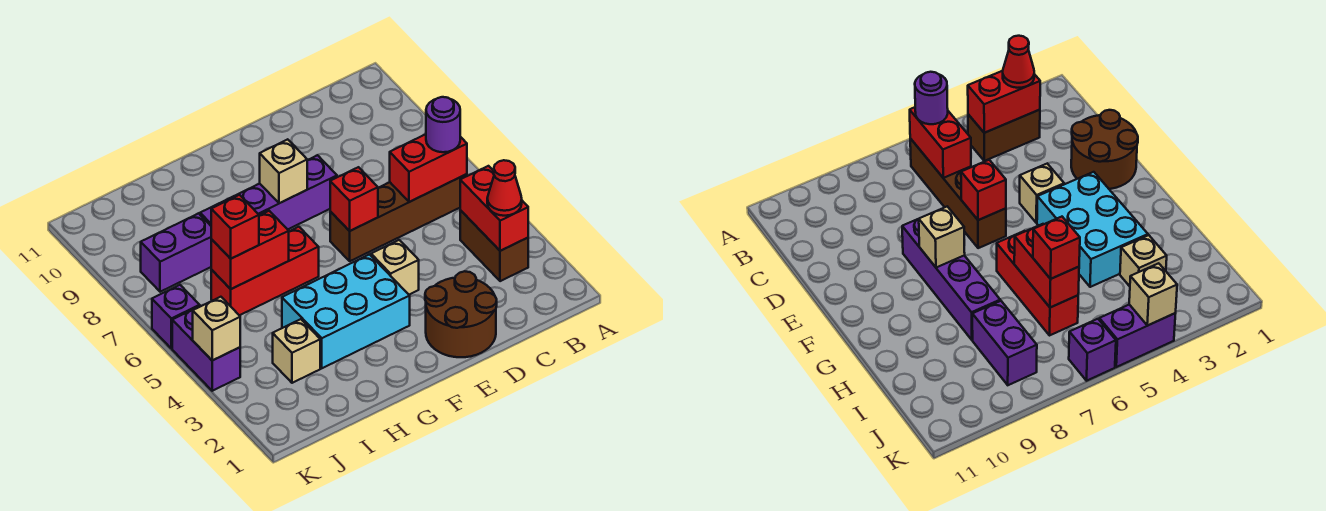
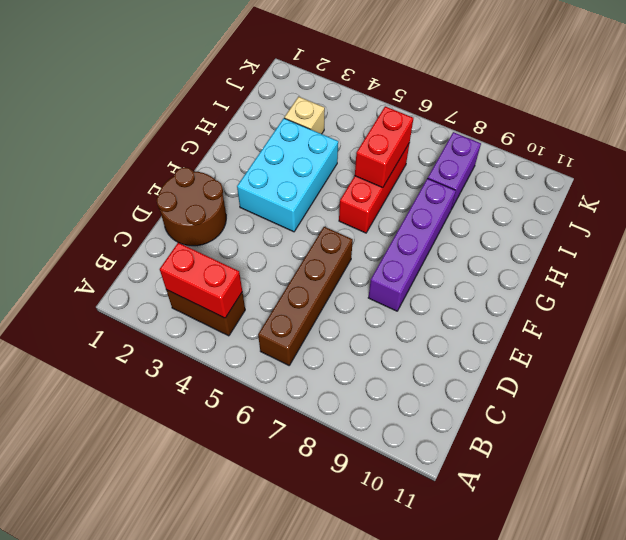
none -> tan brick E4 level 1
none -> purple brick K4:K5 level 1
none -> purple brick K6 level 1

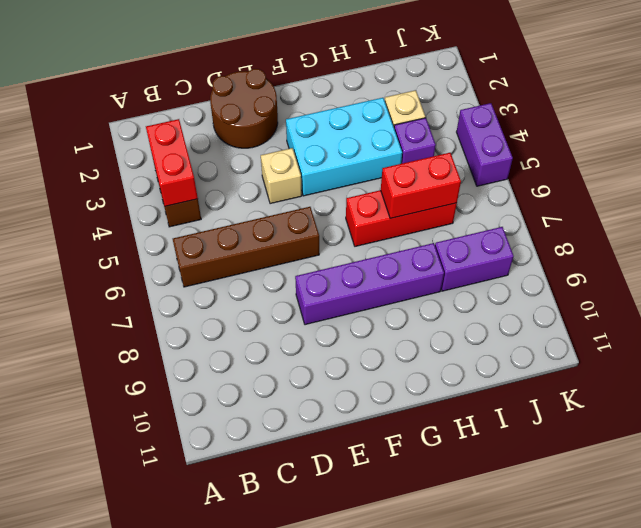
purple brick I4 level 1 -> purple brick K6 level 1
none -> red brick B6:C6 level 2
none -> red brick E6 level 2
none -> tan brick F8 level 2

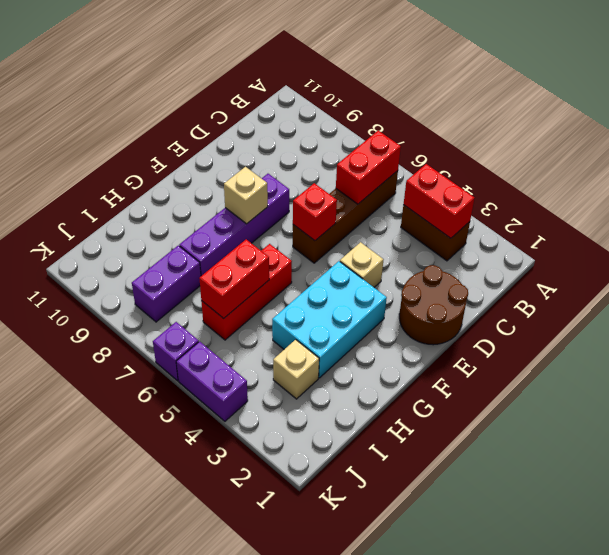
none -> tan brick K4 level 2
none -> red cone B3 level 3
none -> purple round brick B6 level 3

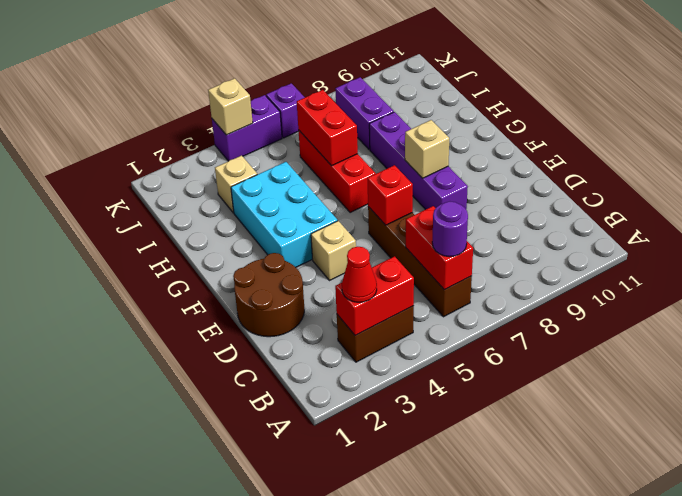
none -> red brick I6 level 3

